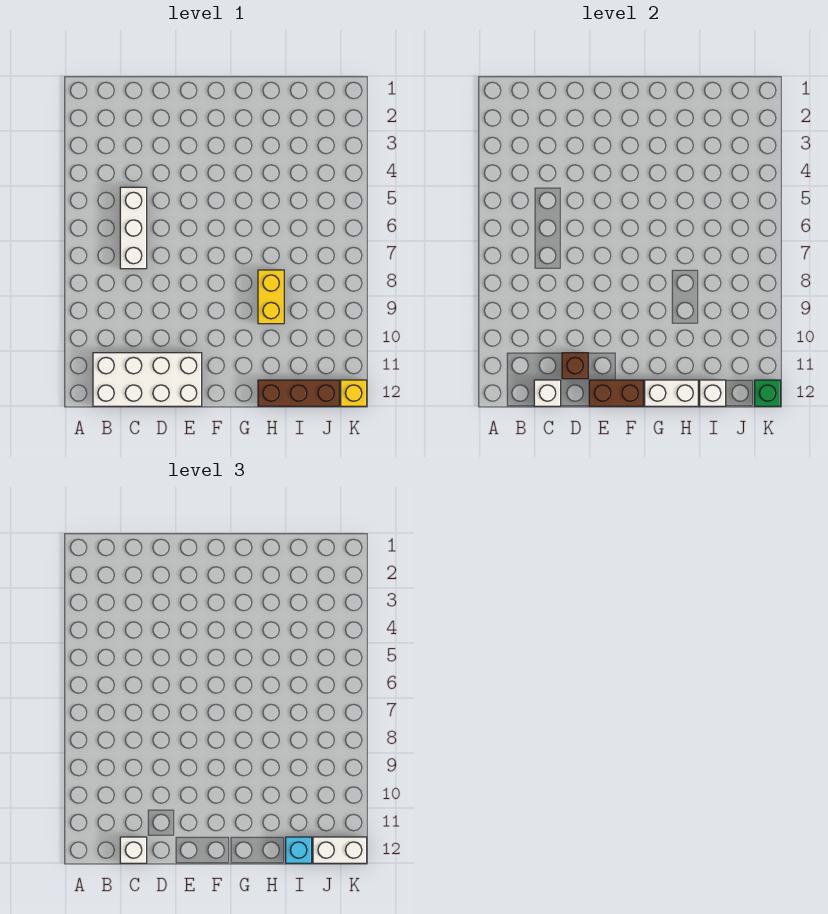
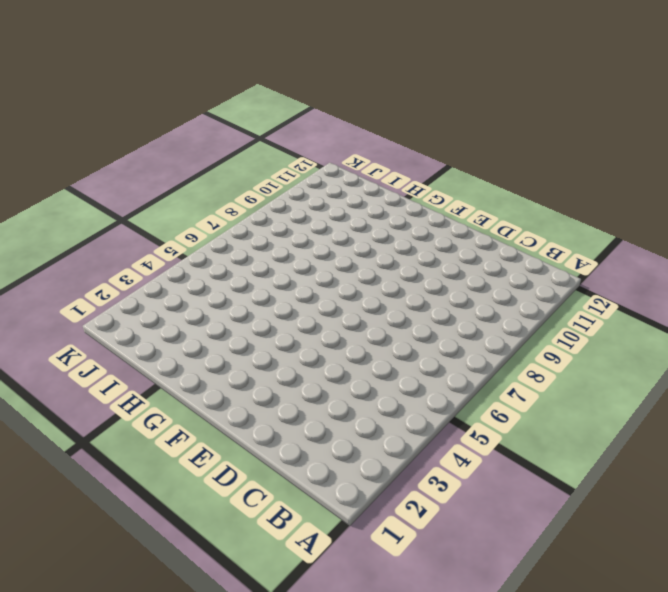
none -> white brick B11:E12 level 1
none -> white brick C5:C7 level 1
none -> yellow brick H8:H9 level 1

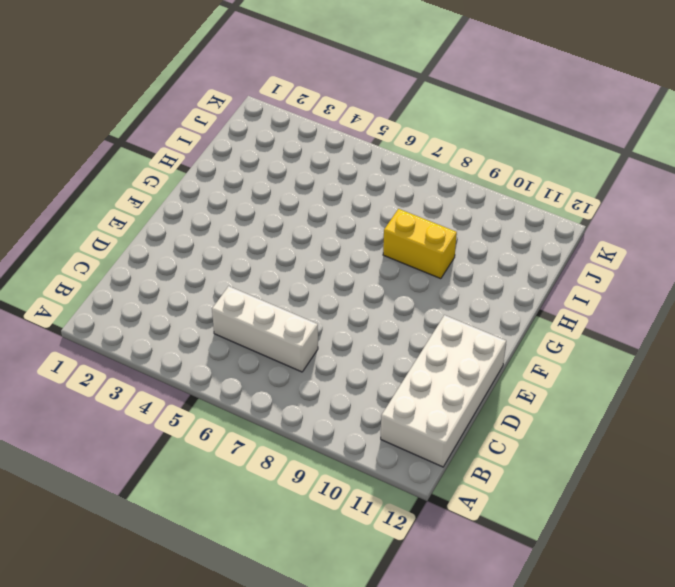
none -> brown brick H12:J12 level 1
none -> yellow brick K12 level 1
none -> white brick C12 level 2

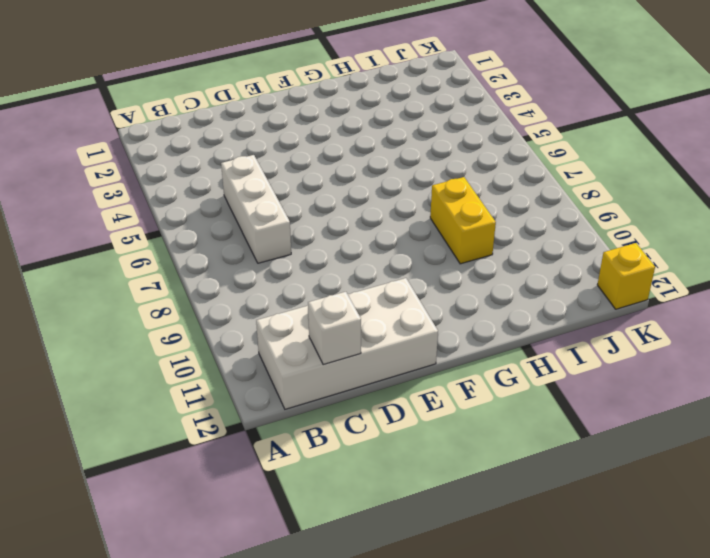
none -> brown brick H12:J12 level 1
none -> brown brick D11 level 2
none -> brown brick E12:F12 level 2

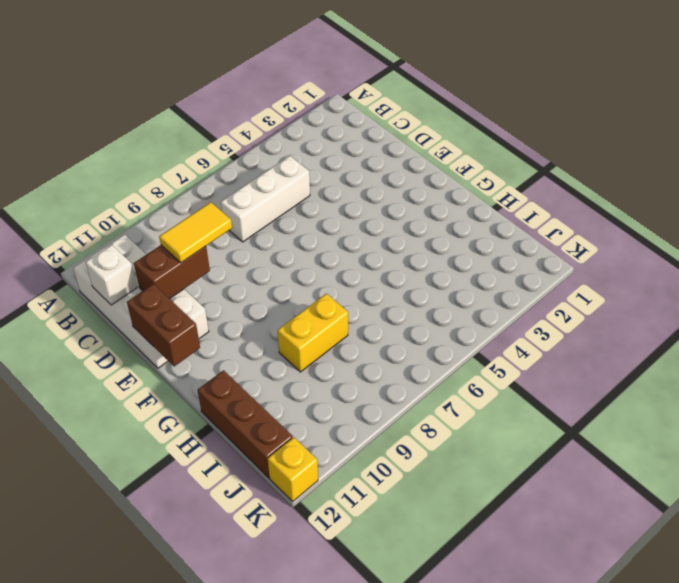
yellow tile D9:D10 level 3 -> none
brown brick D10:D11 level 2 -> brown brick D11 level 2
none -> white brick G12:H12 level 2
none -> white brick I12 level 2
none -> green brick K12 level 2

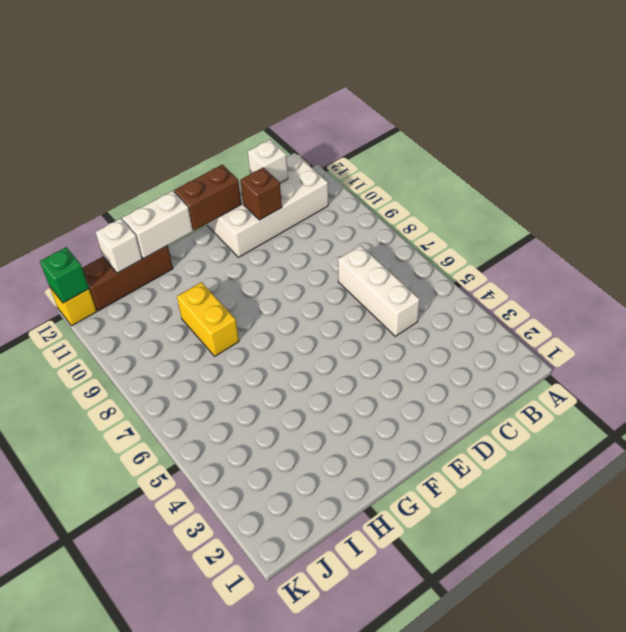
none -> white brick C12 level 3
none -> cyan brick I12 level 3
none -> white brick J12:K12 level 3

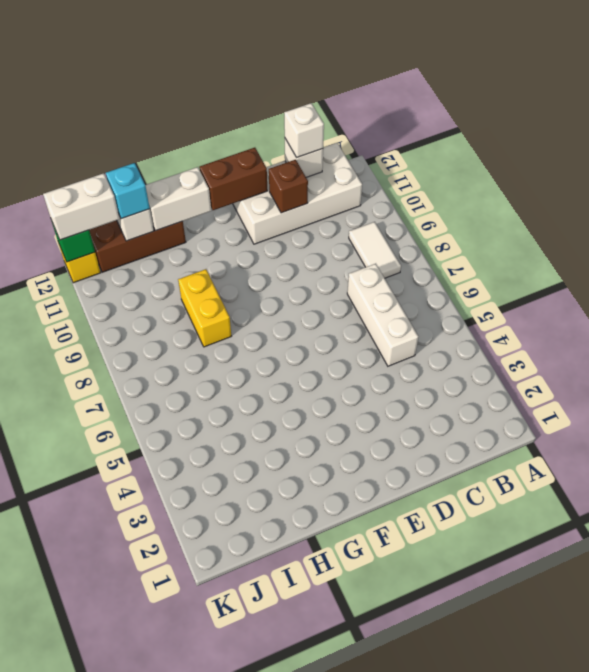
white tile B8:B9 level 1 -> none

